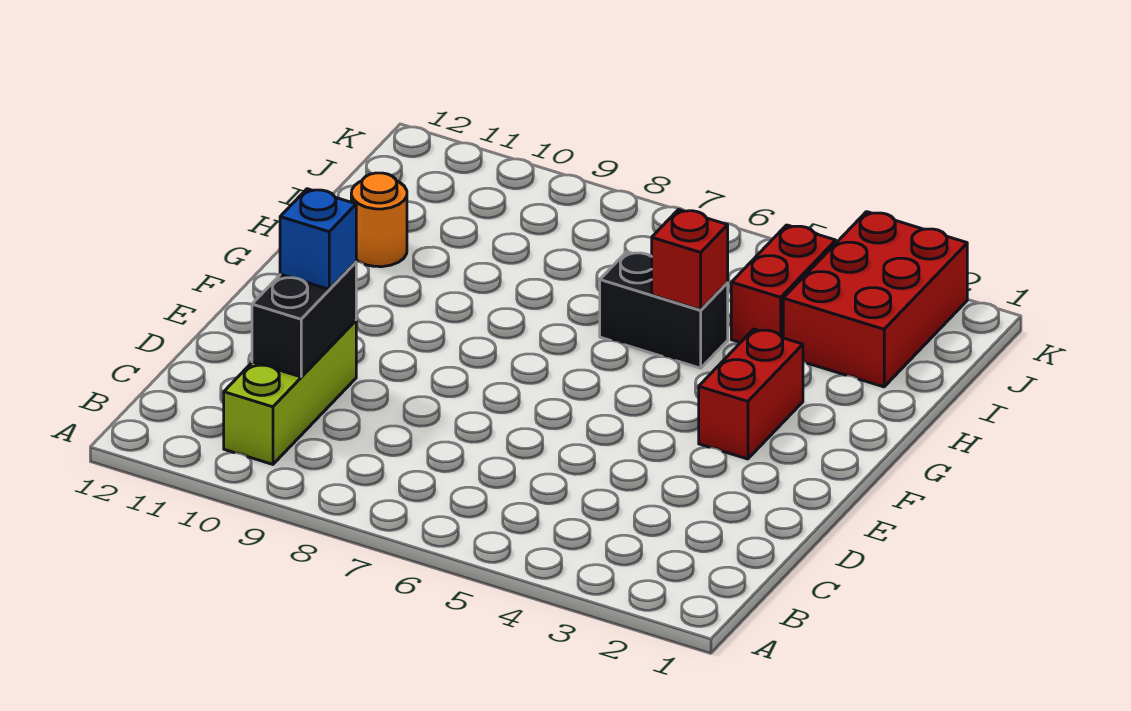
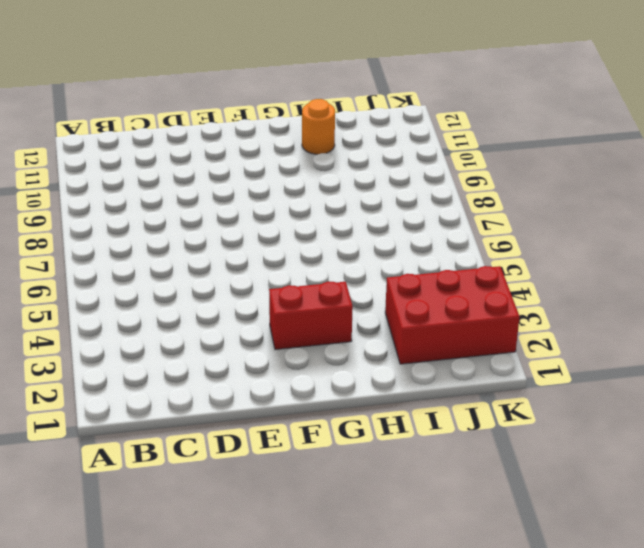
none -> lime brick B10:D10 level 1
none -> black brick H5:H6 level 1

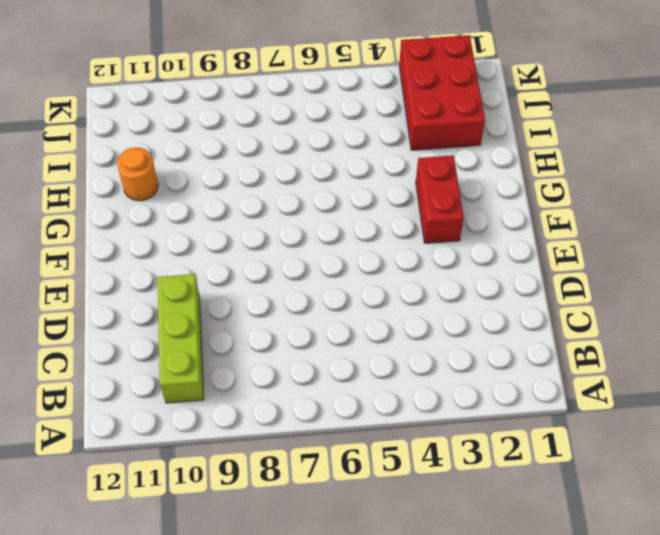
none -> black brick H5:H6 level 1
none -> red brick I4:J4 level 1

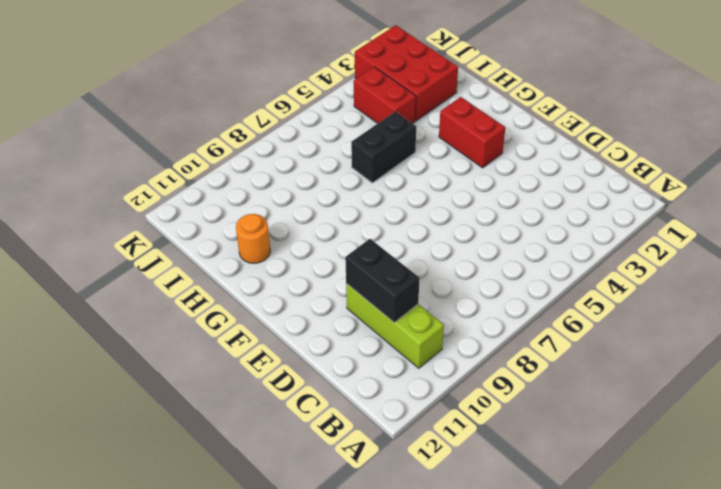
none -> red brick H5 level 2
none -> blue brick D10 level 3

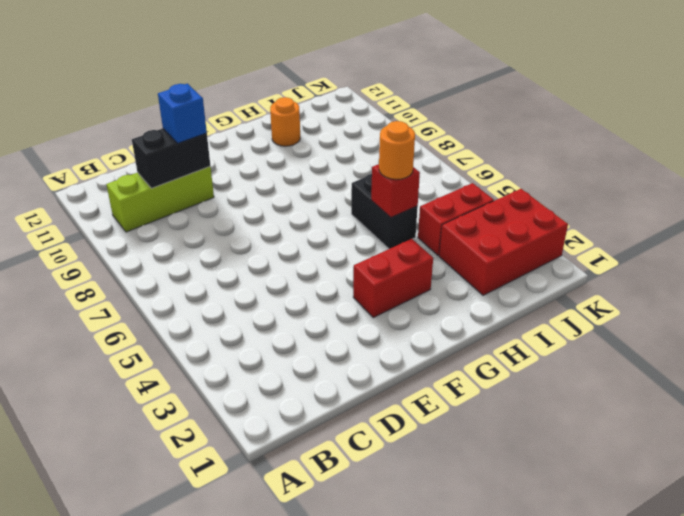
orange round brick H5 level 3 -> none

